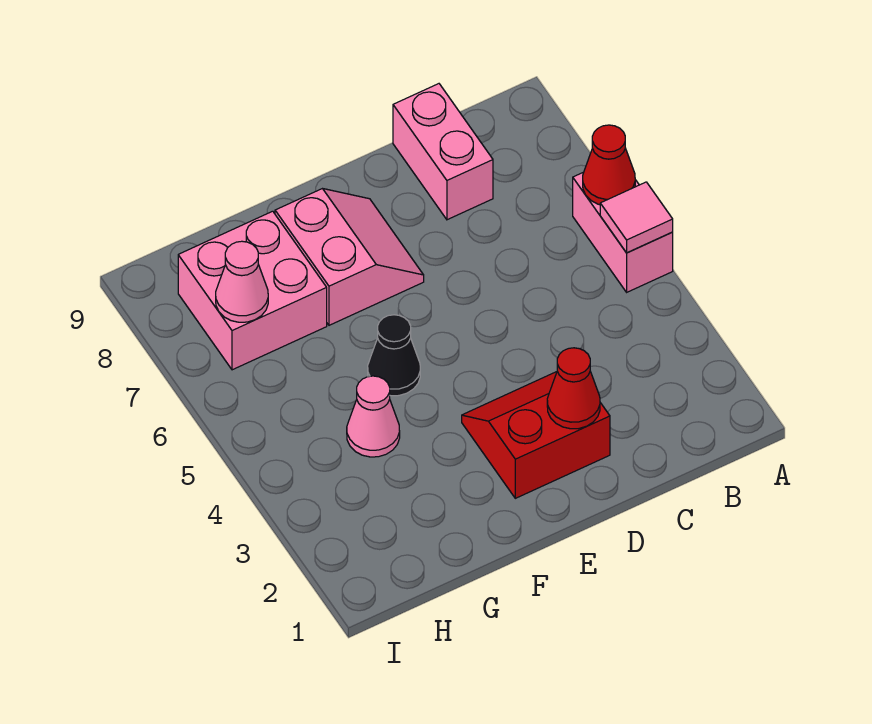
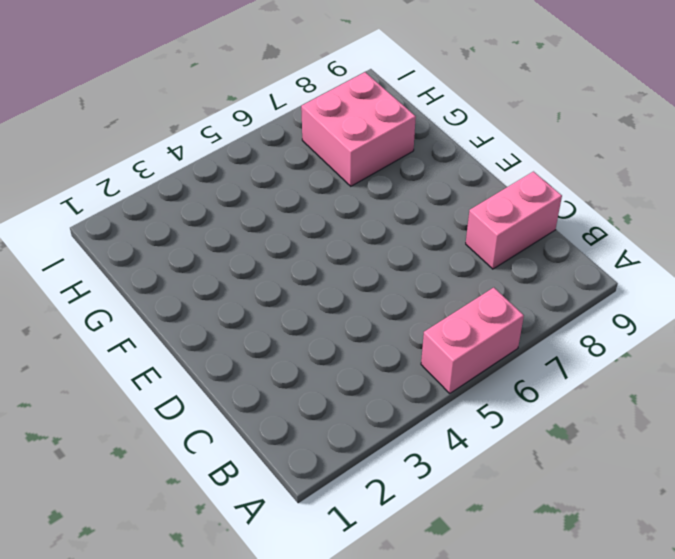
none -> red slope D2:E3 level 1 top 2
none -> pink slope E7:F8 level 1 top F

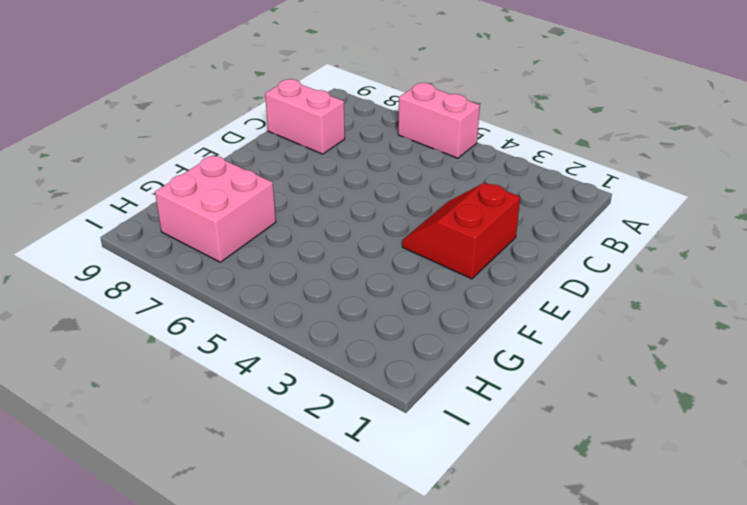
none -> pink slope E7:F8 level 1 top F
none -> black cone F5 level 1

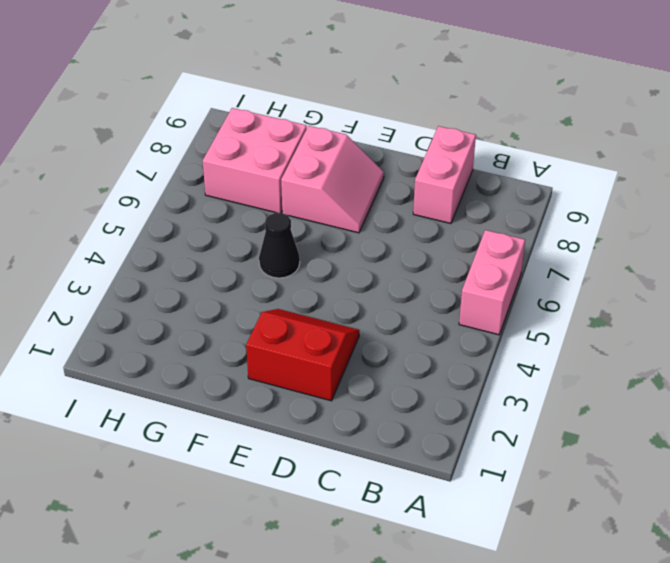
none -> pink cone G4 level 1
none -> pink tile A5 level 2

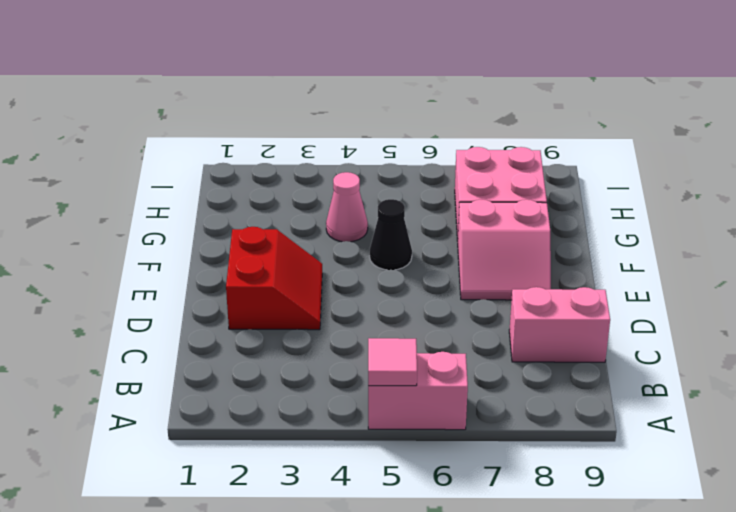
none -> red cone A6 level 2
none -> red cone D2 level 2

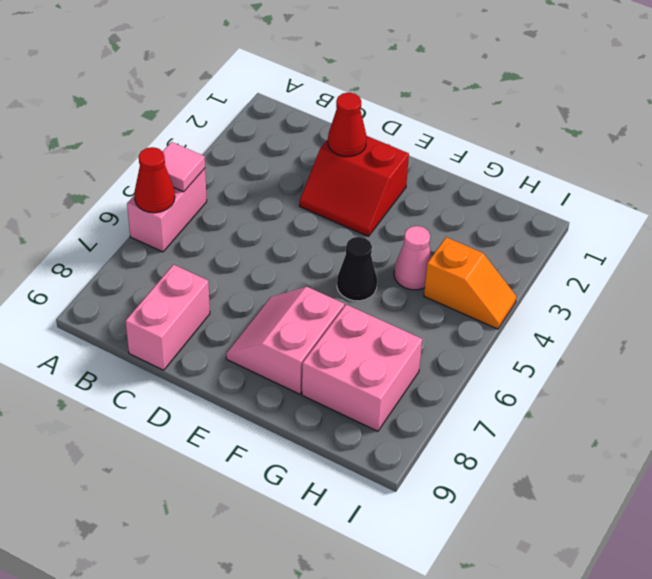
orange slope H4:I4 level 1 top H -> none
none -> pink cone H7 level 2

